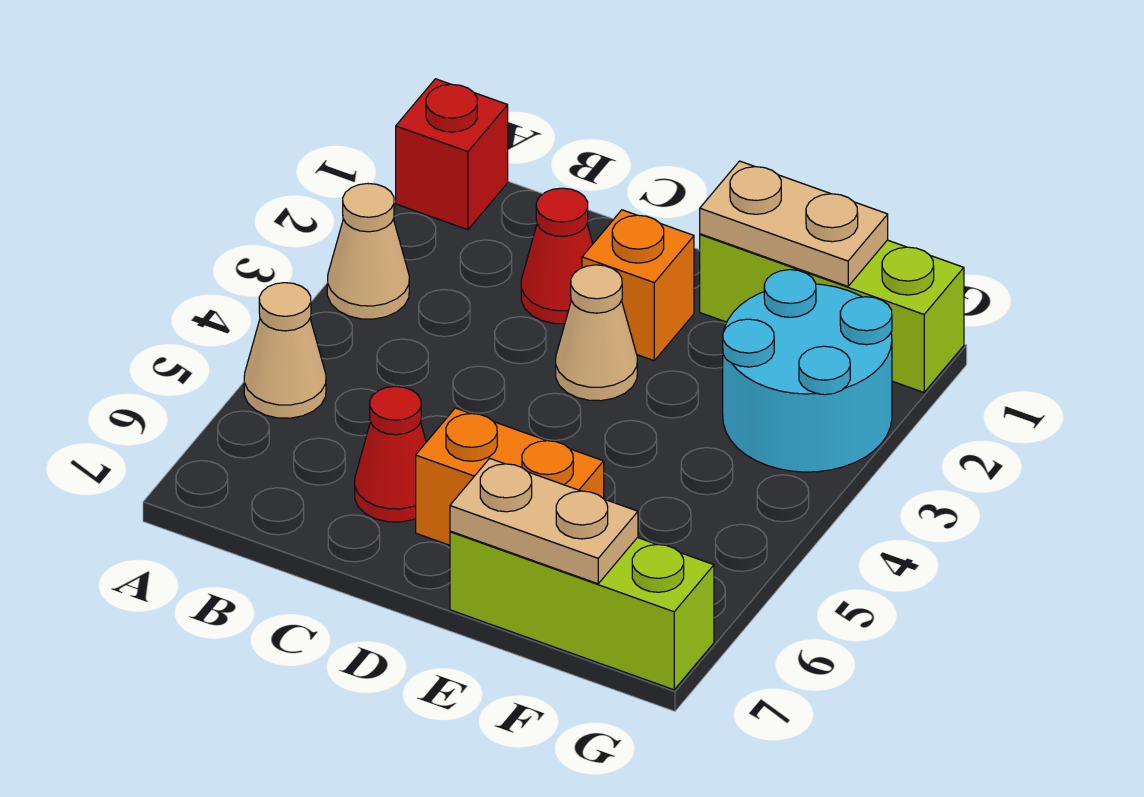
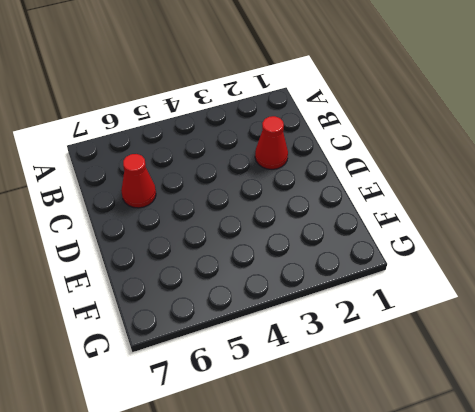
none -> red brick A1 level 1
none -> tan cone A3 level 1
none -> tan cone A5 level 1

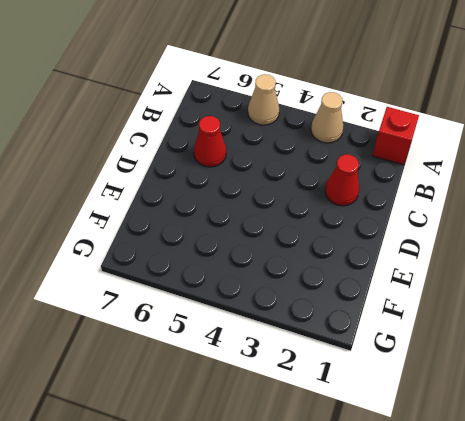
none -> orange brick D2 level 1
none -> tan cone D3 level 1
none -> orange brick D6:E6 level 1

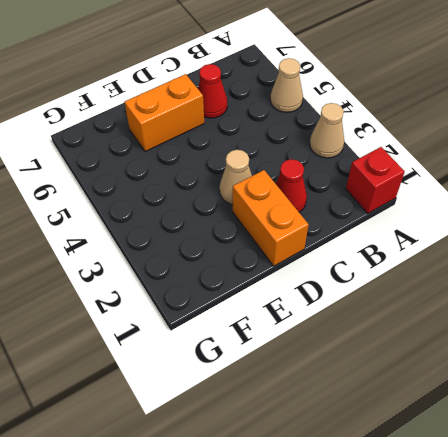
orange brick D1:D2 level 1 -> orange brick D2 level 1
none -> lime brick E1:G1 level 1
none -> lime brick E7:G7 level 1
none -> cyan round brick F2:G3 level 1

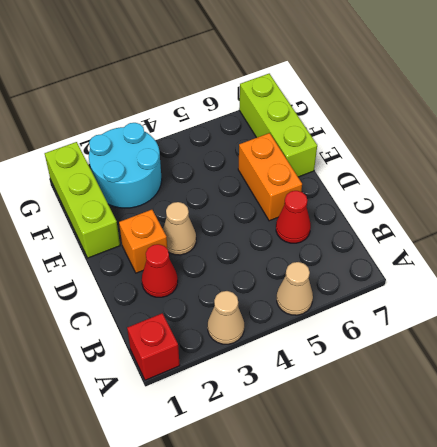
none -> tan plate E1:F1 level 2
none -> tan plate E7:F7 level 2

